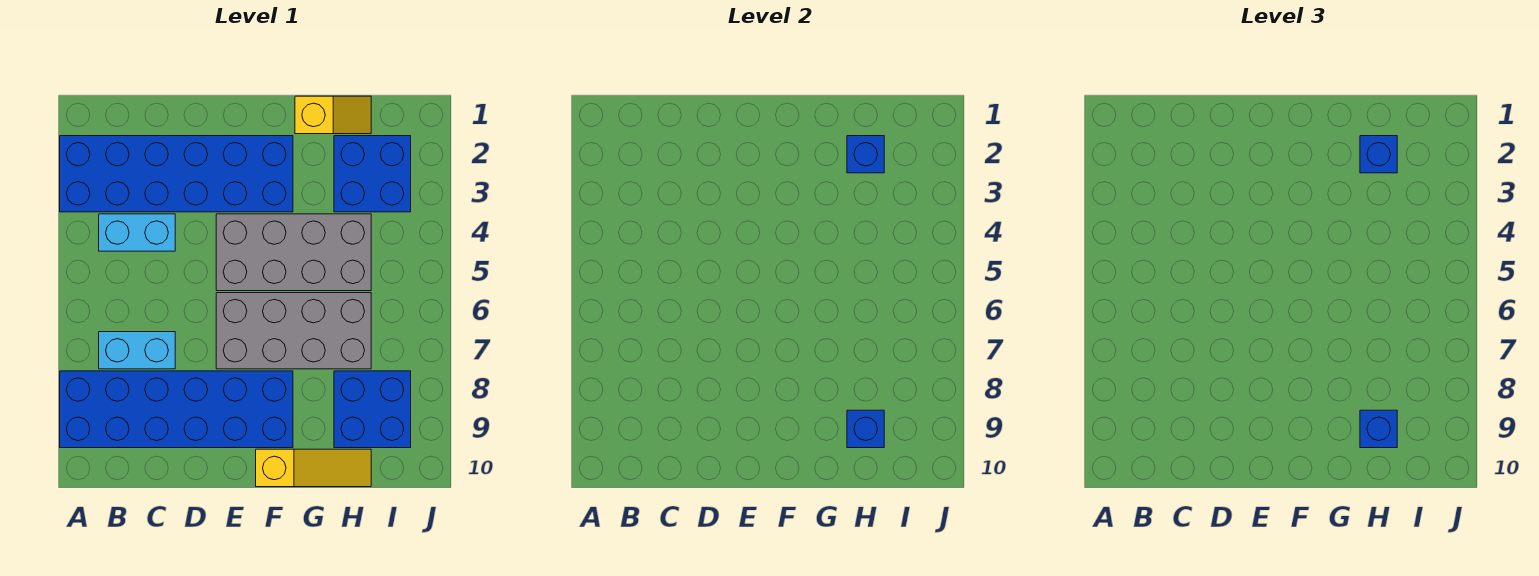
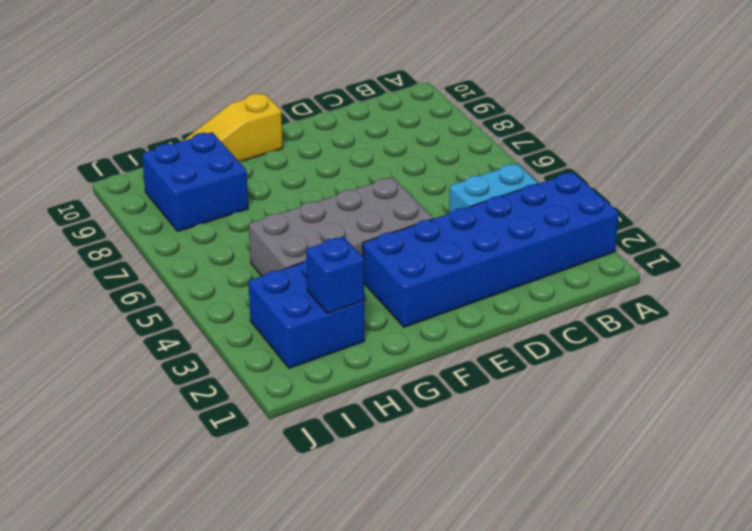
none -> blue brick A8:F9 level 1
none -> cyan brick B7:C7 level 1
none -> grey brick E6:H7 level 1

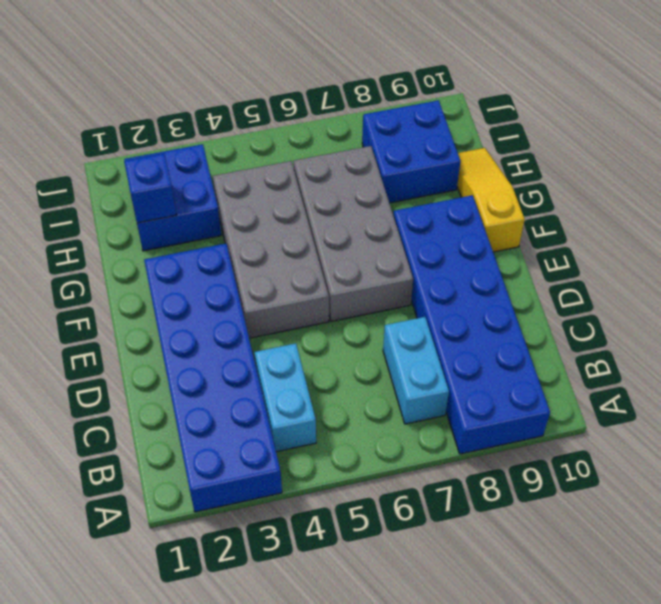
none -> yellow slope G1:H1 level 1 top G
none -> blue brick H9 level 2
none -> blue brick H2 level 3

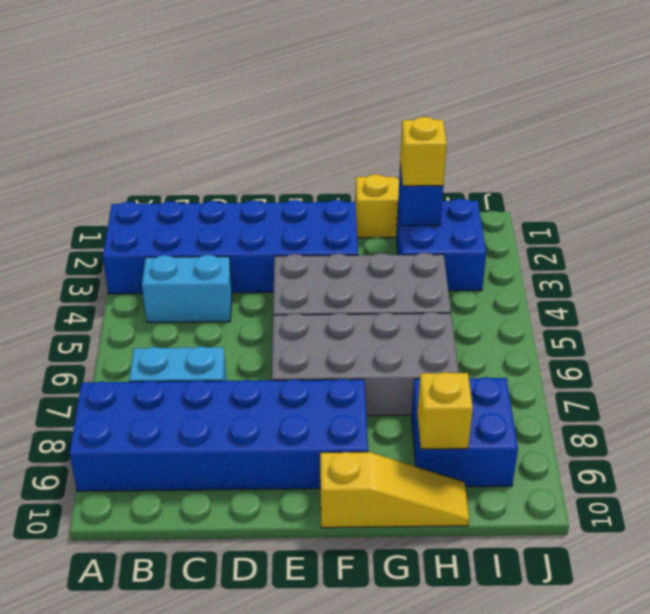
yellow brick H2 level 3 -> blue brick H2 level 3
yellow brick H9 level 2 -> blue brick H9 level 2
none -> blue brick H9 level 3

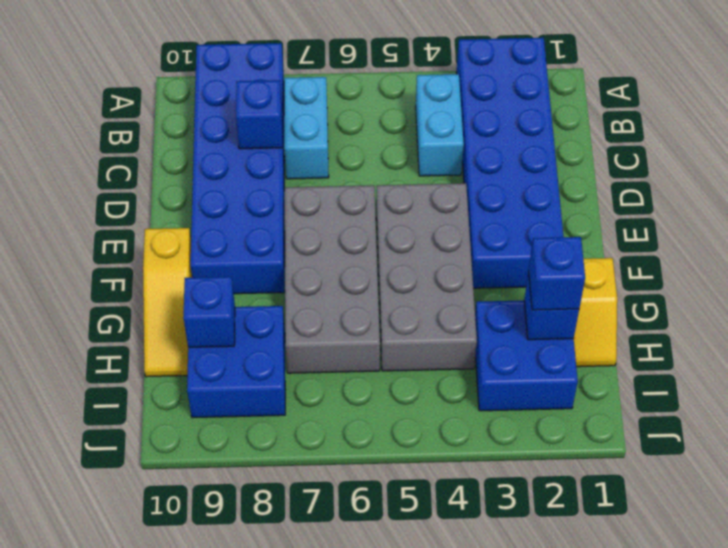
blue brick C8 level 2 -> blue brick H9 level 3

